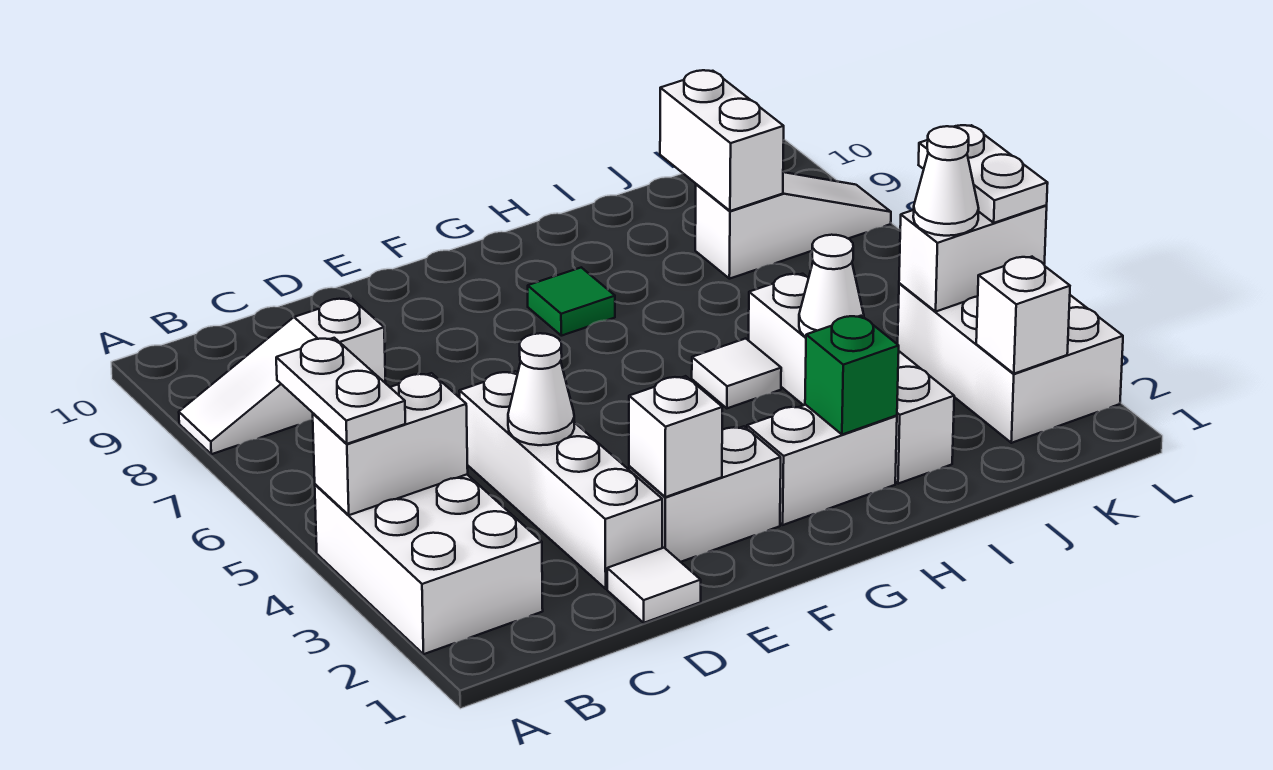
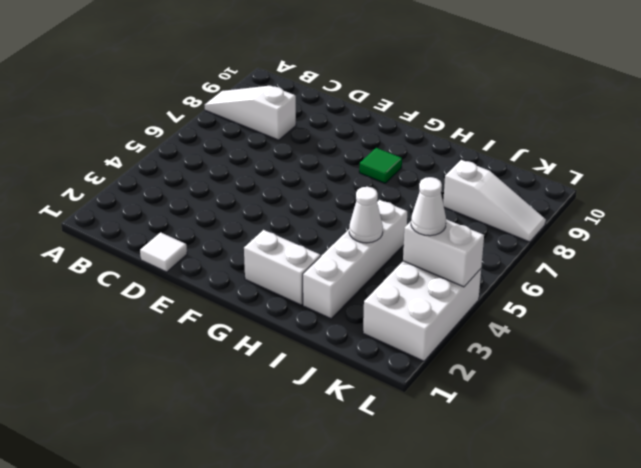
none -> white brick A2:B4 level 1
none -> white brick D2:D5 level 1
none -> white brick E2:F2 level 1

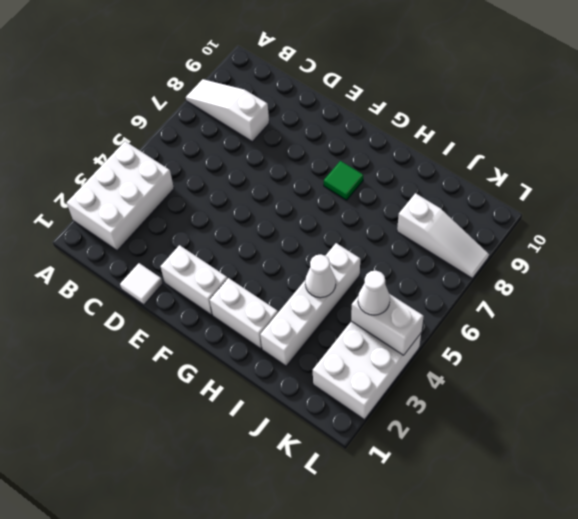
none -> white brick D2:D5 level 1
none -> white tile H5 level 1
none -> white brick A4:B4 level 2

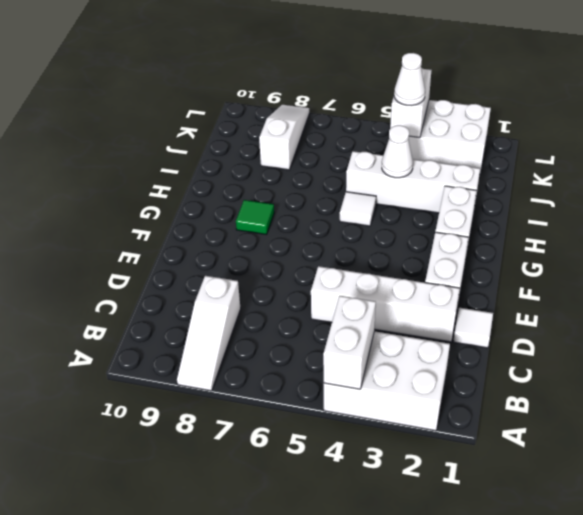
none -> white cone D4 level 2
none -> white brick E2 level 2
none -> green brick H2 level 2

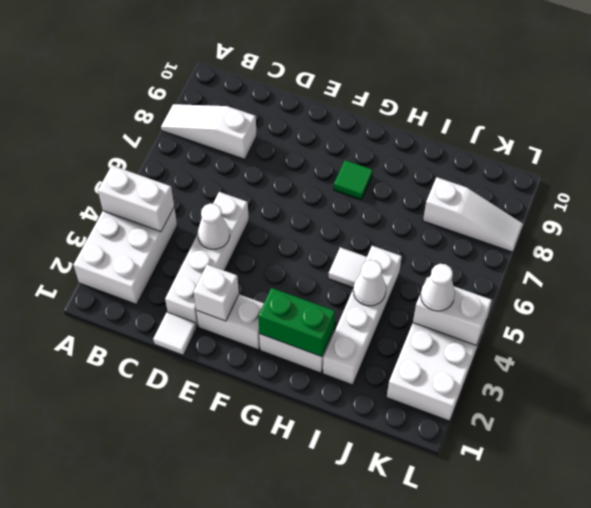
green brick G2:H2 level 2 -> green brick H2 level 2
none -> white brick J8:J9 level 2
none -> white brick K2 level 2
none -> white plate A4:A5 level 3

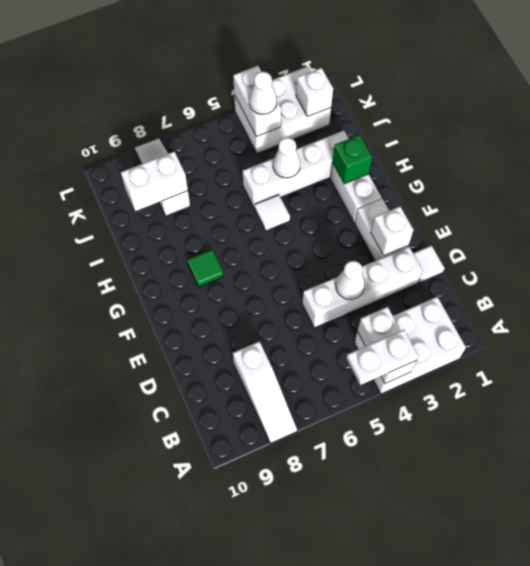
none -> white plate L4:L5 level 3

